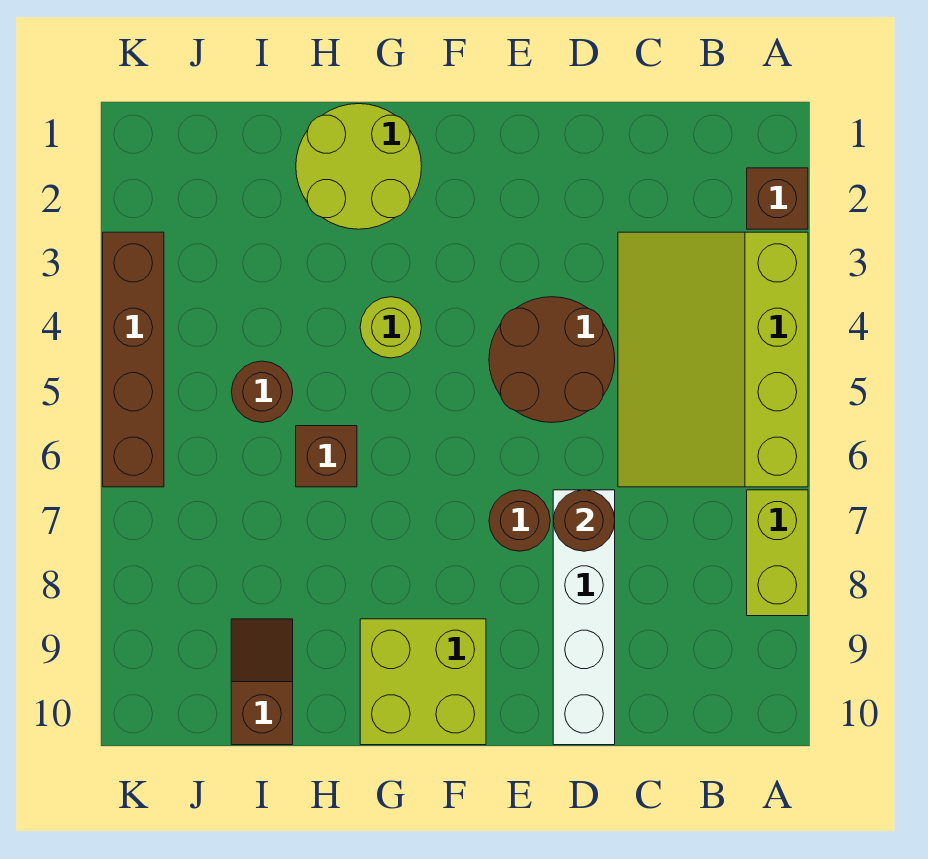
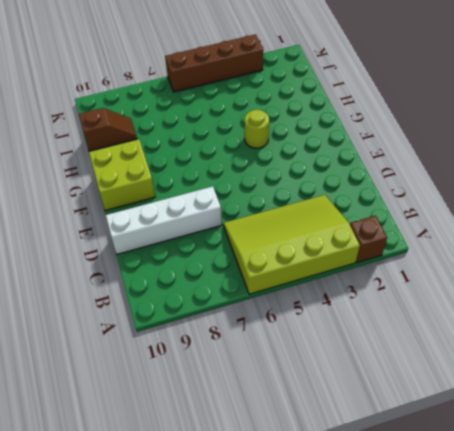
none -> lime brick A7:A8 level 1
none -> brown round brick D4:E5 level 1
none -> brown round brick E7 level 1

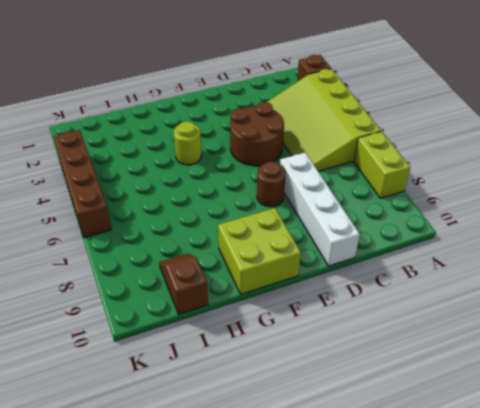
none -> lime round brick G1:H2 level 1
none -> brown brick H6 level 1
none -> brown round brick I5 level 1

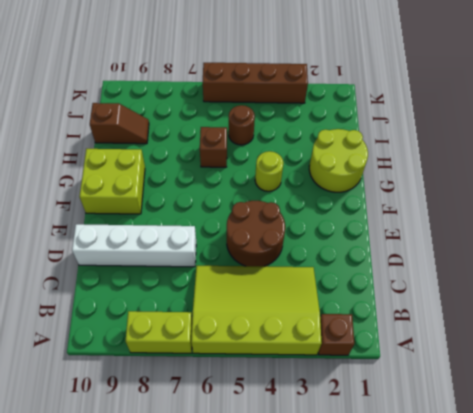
none -> brown round brick E7 level 1
none -> brown round brick D7 level 2

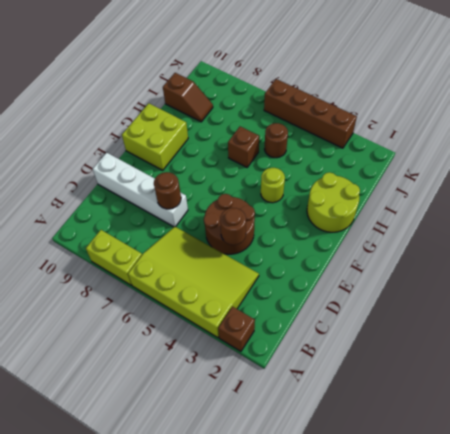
brown round brick D4 level 2 -> brown round brick E7 level 1

